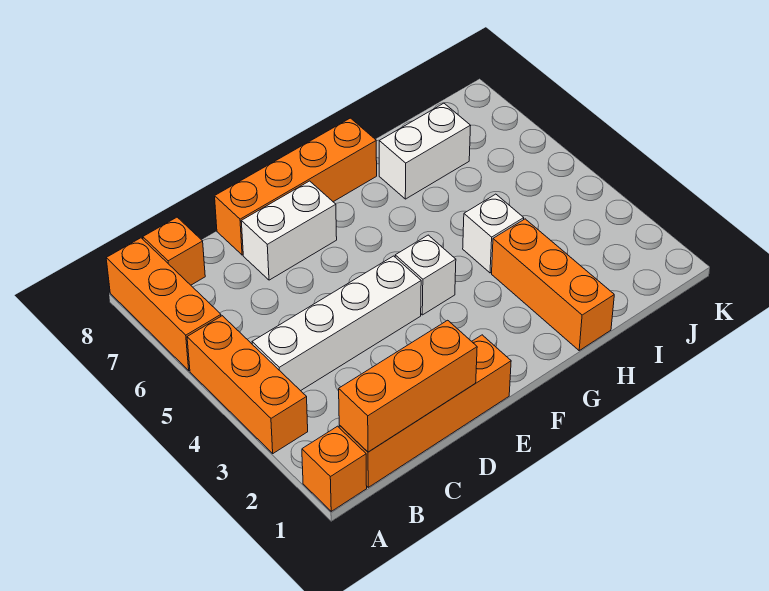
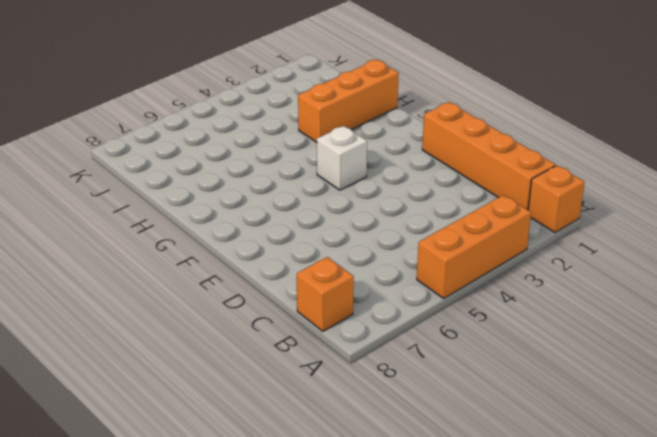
none -> orange brick A6:A8 level 1
none -> white brick B4:E4 level 1
none -> white brick D7:E7 level 1

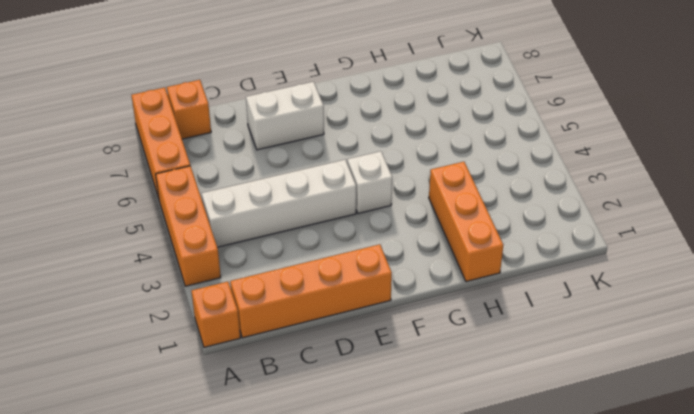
none -> orange brick D8:G8 level 1
none -> white brick H4 level 1
none -> white brick H7:I7 level 1

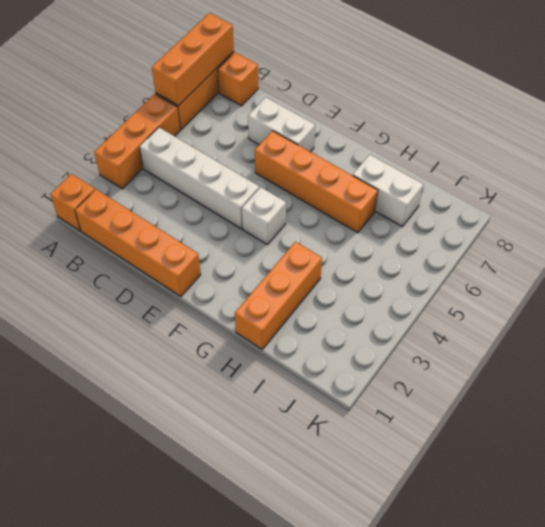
orange brick A6:A8 level 2 -> orange brick B1:D1 level 2
orange brick E6:H6 level 1 -> orange brick D8:G8 level 1
none -> white brick H4 level 1

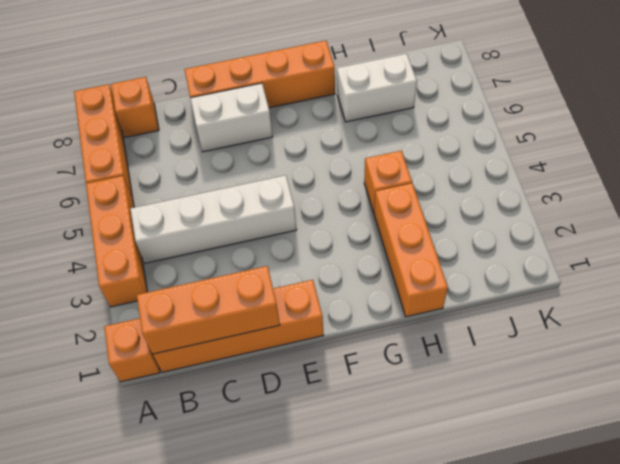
orange brick H4 level 1 -> white brick H4 level 1
none -> white brick F4 level 1

